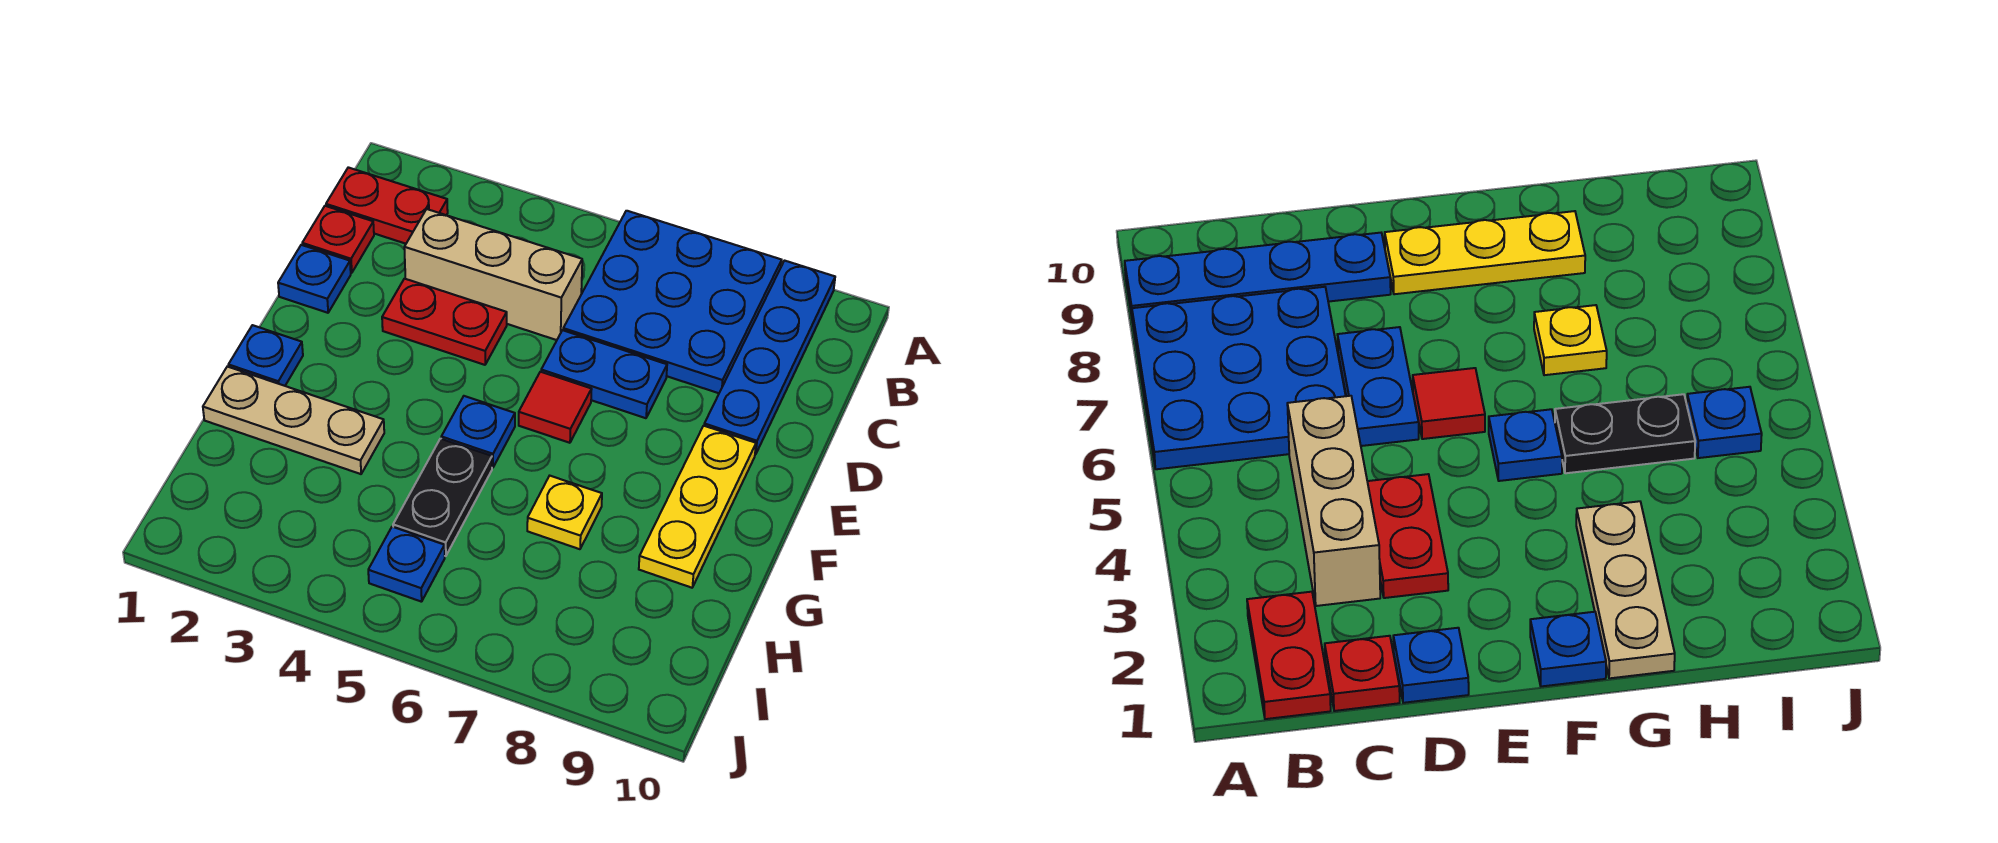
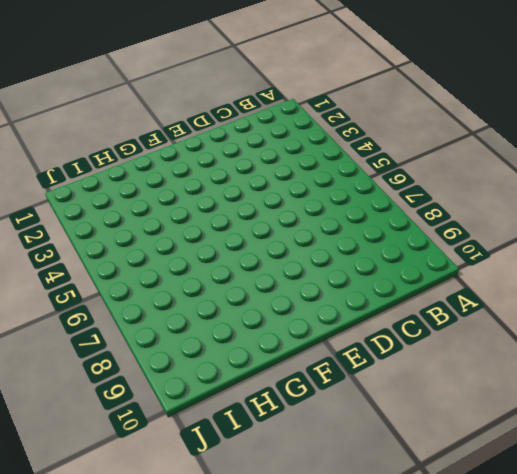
none -> blue plate A6:C8 level 1
none -> blue plate A9:D9 level 1
none -> red plate B1:B2 level 1

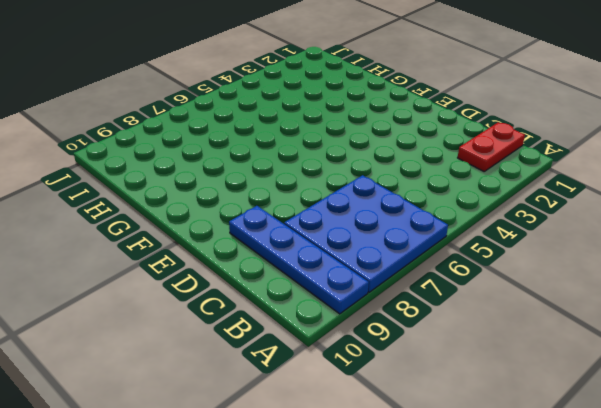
none -> red plate C1 level 1
none -> tan brick C3:C5 level 1
none -> blue plate D1 level 1

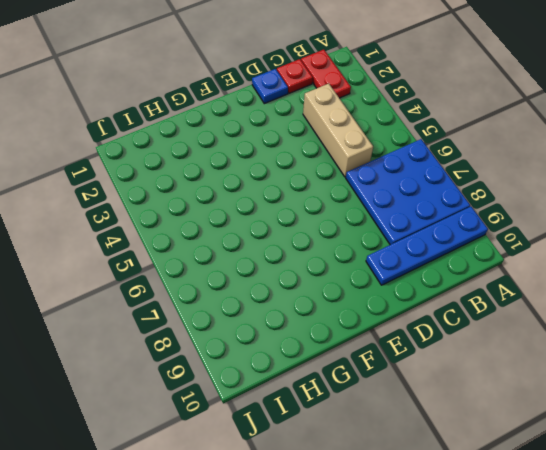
none -> red plate D3:D4 level 1
none -> blue plate D6:D7 level 1
none -> red tile E6 level 1

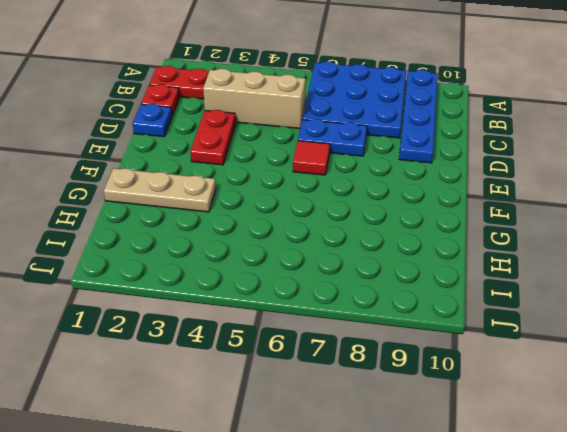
red plate D3:E3 level 1 -> red plate D3:D4 level 1
none -> yellow plate E9:G9 level 1
none -> blue plate F1 level 1
none -> blue plate F5 level 1

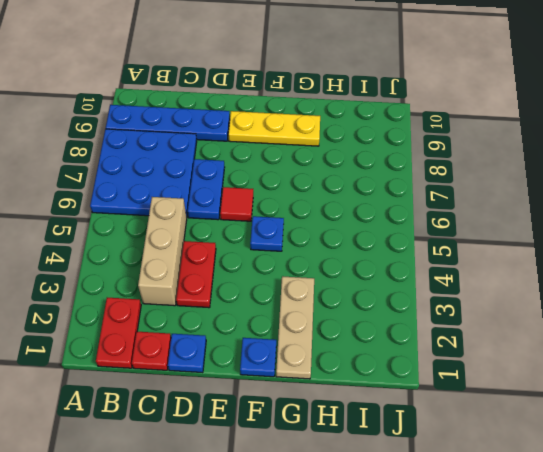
none -> black plate G5:H5 level 1
none -> yellow plate G7 level 1
none -> blue plate I5 level 1

